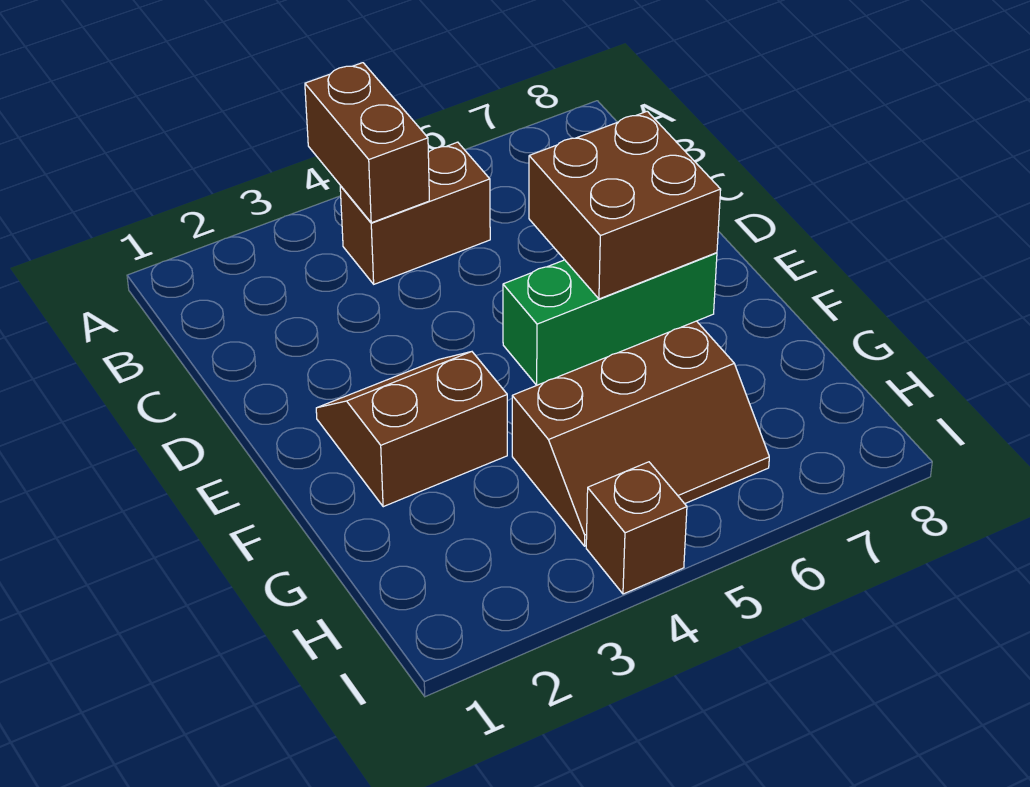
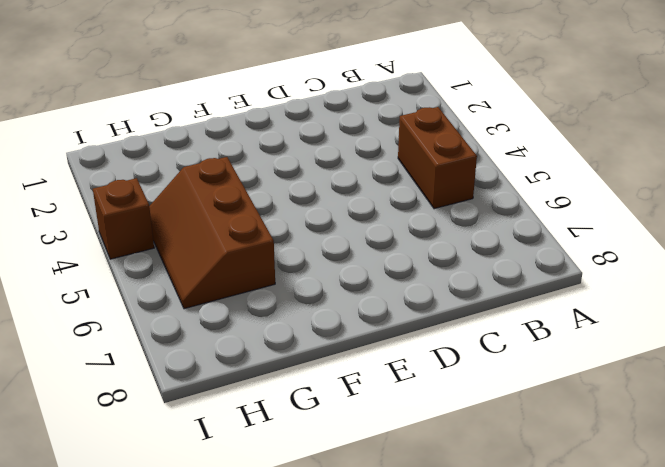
none -> brown slope E2:F3 level 1 top F
none -> green brick E5:E7 level 1

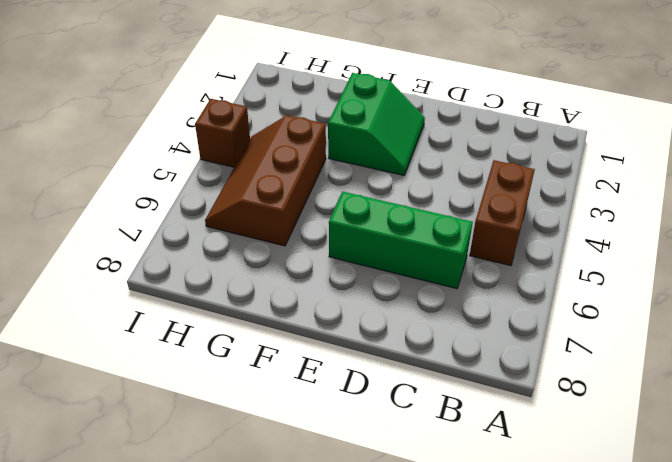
green brick C6:E6 level 1 -> green brick E5:E7 level 1
green slope E2:F3 level 1 top F -> brown slope E2:F3 level 1 top F
none -> brown brick A4:B4 level 2
none -> brown brick D6:E7 level 2

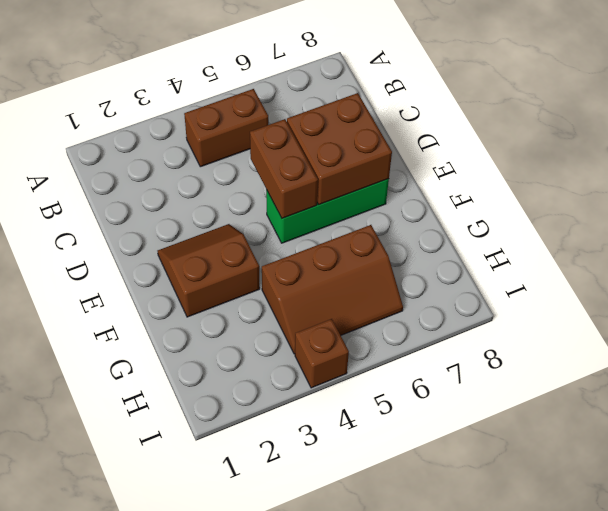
brown brick D5:E5 level 2 -> brown brick A4:B4 level 2

